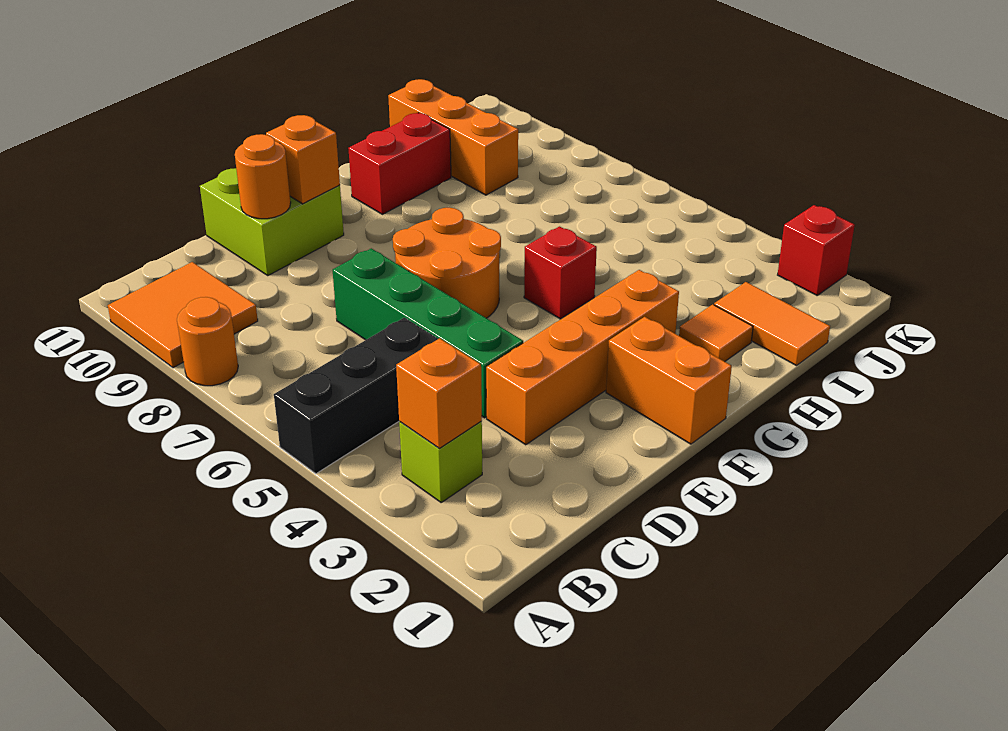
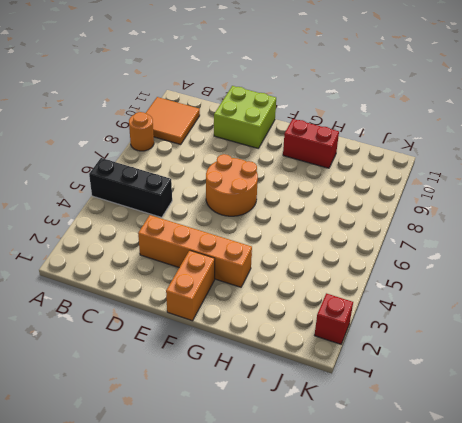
none -> lime brick B3 level 1
none -> green brick D4:D7 level 1
none -> red brick G5 level 1

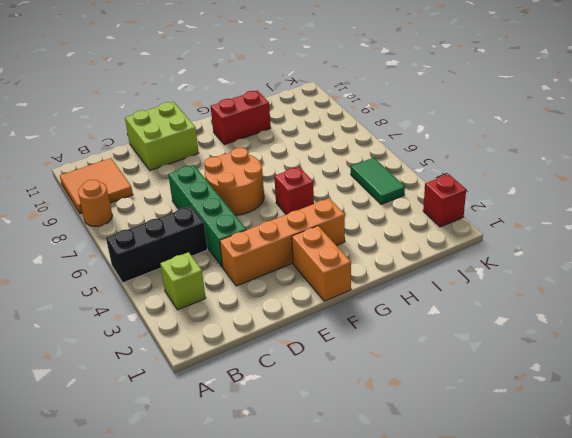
green tile J4:J5 level 1 -> none
none -> orange tile H2 level 1
none -> orange tile I1:I2 level 1
none -> orange brick I9:I11 level 1

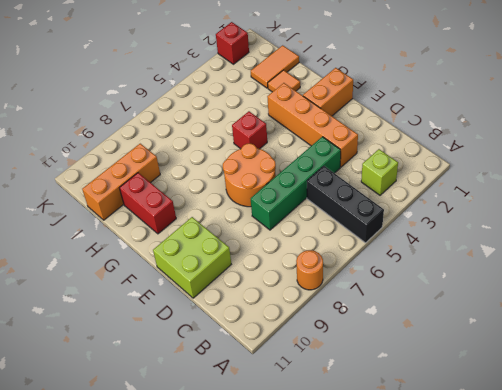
none -> orange tile A9:B10 level 1
none -> orange brick B3 level 2
none -> orange round brick D10 level 2

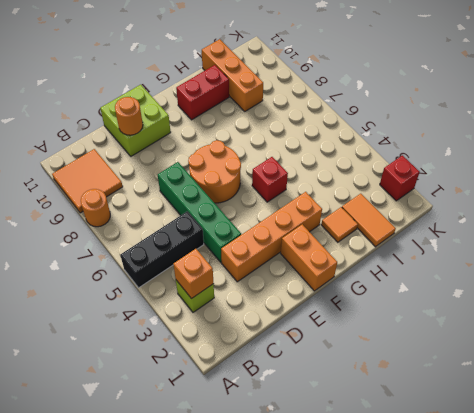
none -> orange brick E10 level 2

